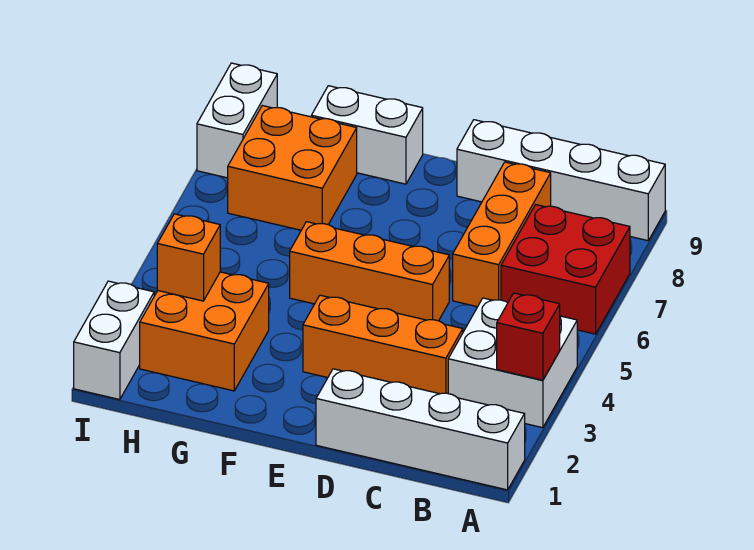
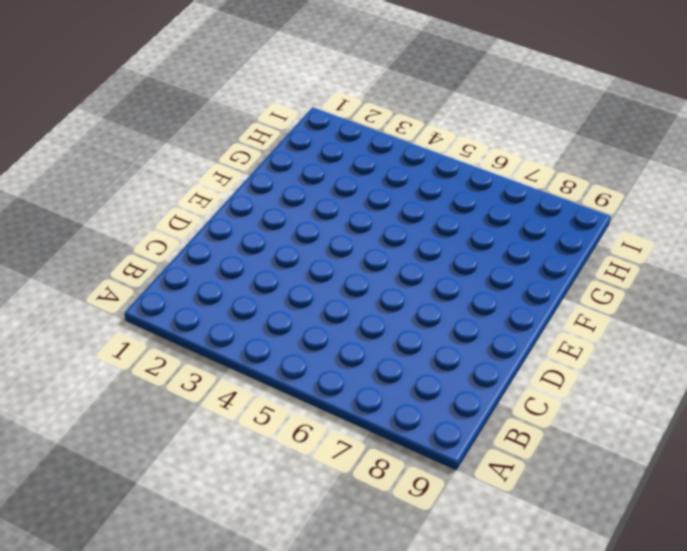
none -> white brick A1:D1 level 1
none -> white brick A3:B4 level 1
none -> red brick A6:B7 level 1

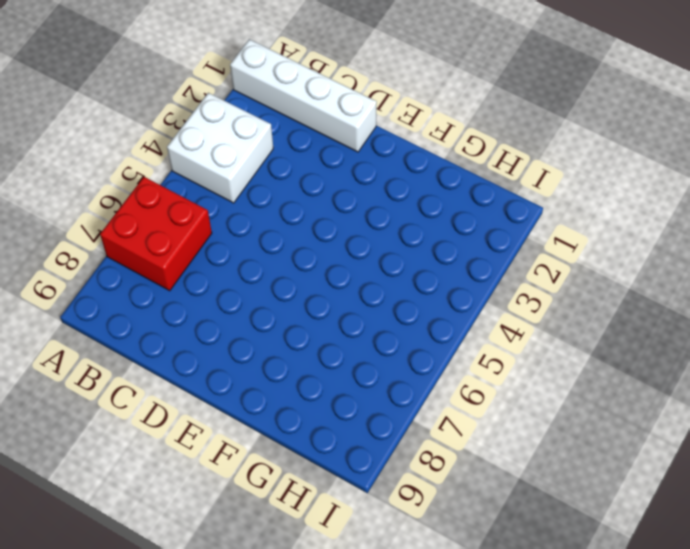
none -> white brick A9:D9 level 1
none -> orange brick C3:E3 level 1
none -> orange brick C6:C8 level 1

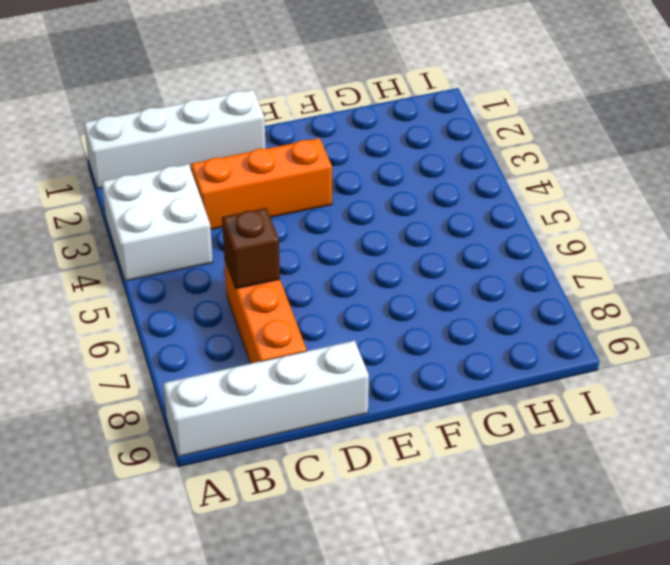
brown brick C6 level 2 -> none
none -> red brick A6:B7 level 1
none -> orange brick D5:F5 level 1
none -> white brick F9:G9 level 1

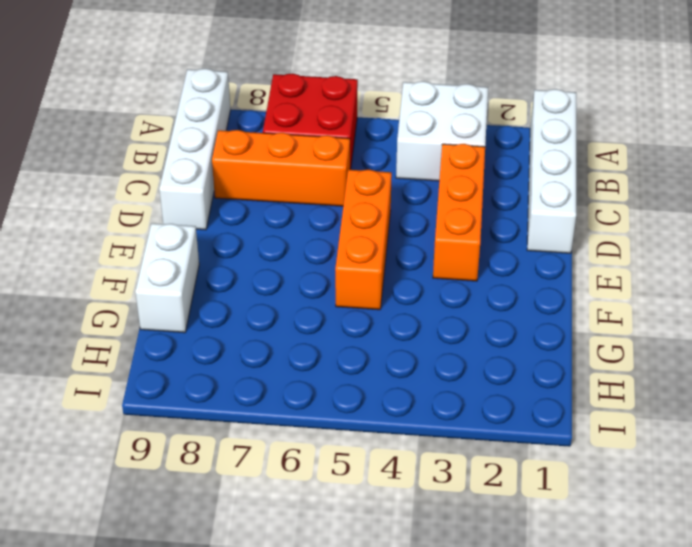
none -> orange brick G2:H3 level 1
none -> orange brick G7:H8 level 1
none -> white brick I1:I2 level 1

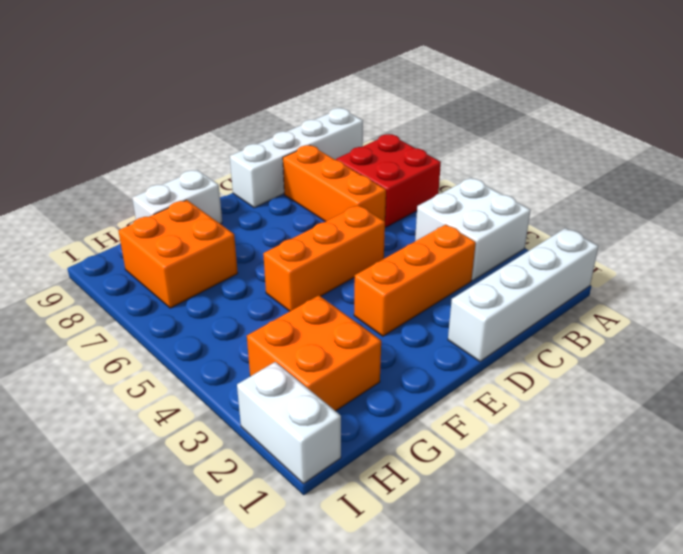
none -> white brick I8:I9 level 1
none -> red brick A3 level 2
none -> orange brick H3 level 2

